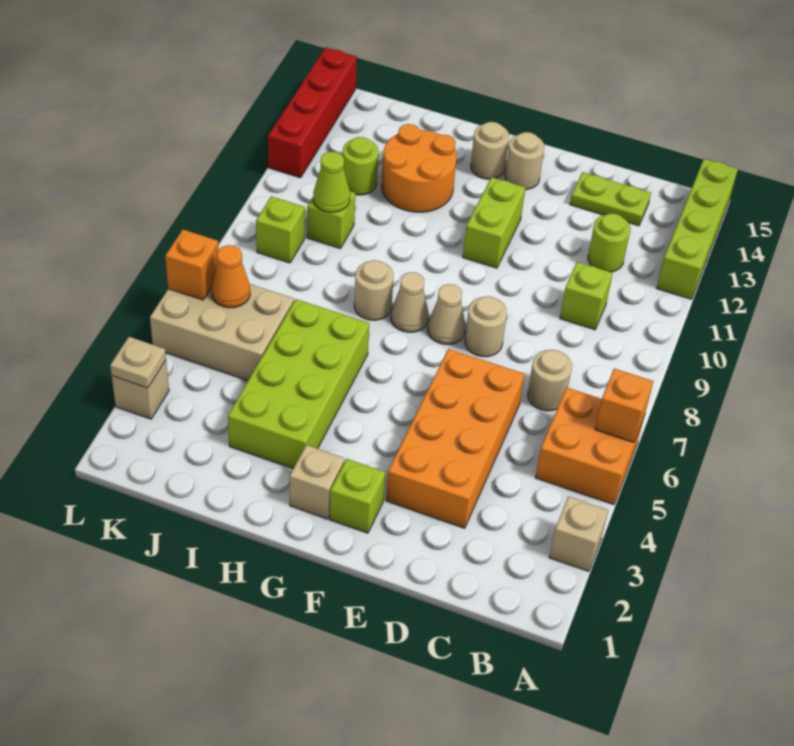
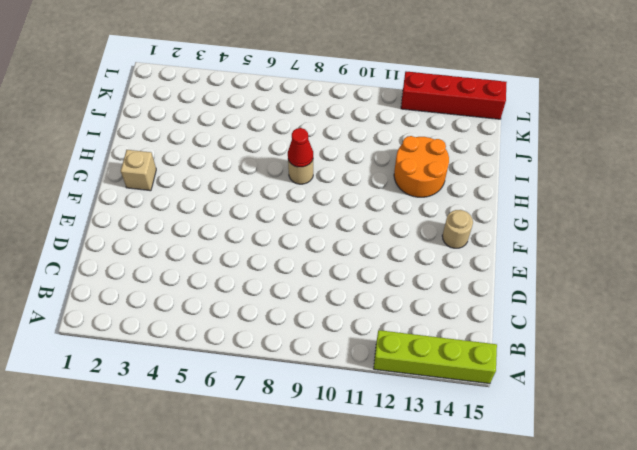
red cone H8 level 2 -> none
none -> tan brick A3 level 1
none -> orange brick A5:B6 level 1
none -> tan round brick C7 level 1
none -> lime brick C10 level 1

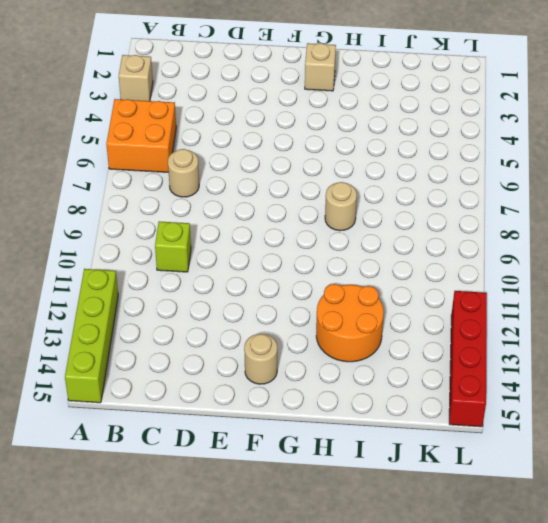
none -> lime round brick C12 level 1
none -> lime plate C14:D14 level 1
none -> orange brick D3:E6 level 1
none -> tan round brick E8 level 1

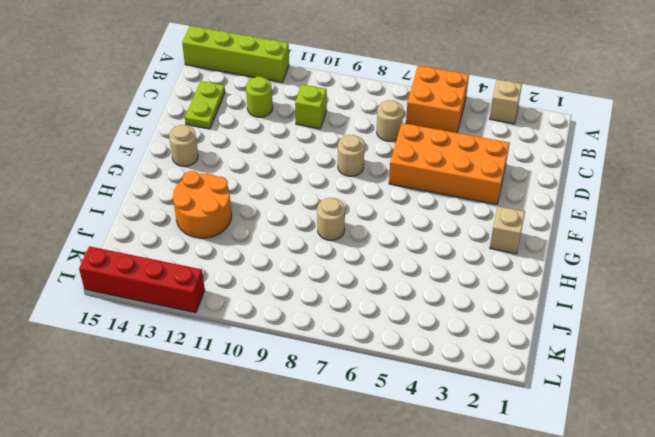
none -> lime brick F2 level 1
none -> tan cone F8 level 1
none -> lime brick F11:F12 level 1
none -> tan cone G8 level 1

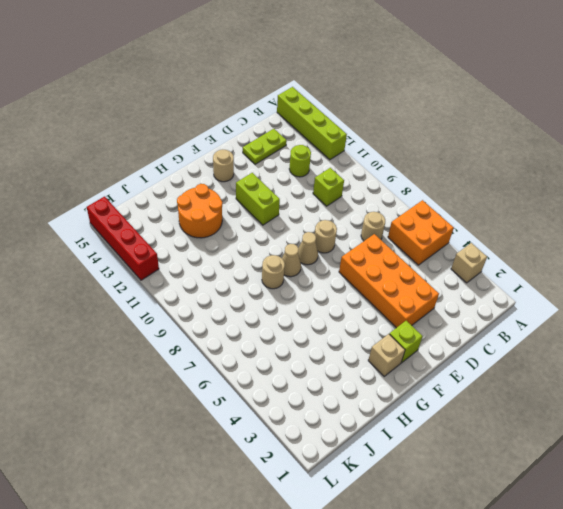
none -> tan round brick G14 level 1
none -> lime brick H3:I6 level 1
none -> tan brick J5:L6 level 1
none -> lime brick J10 level 1

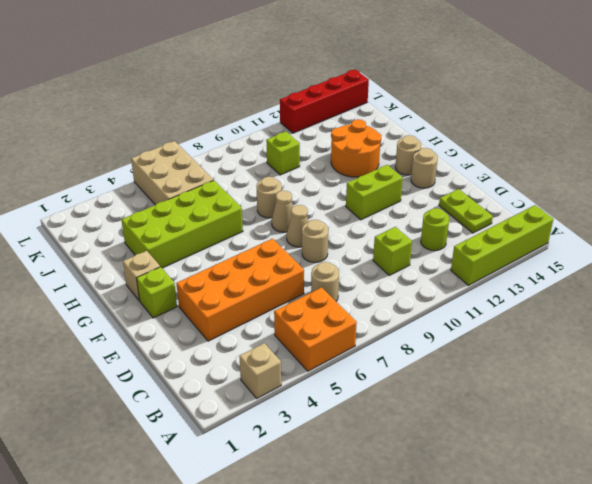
none -> lime round brick J12 level 1
none -> lime brick K9 level 1
none -> tan brick L3 level 1
none -> orange brick A6 level 2

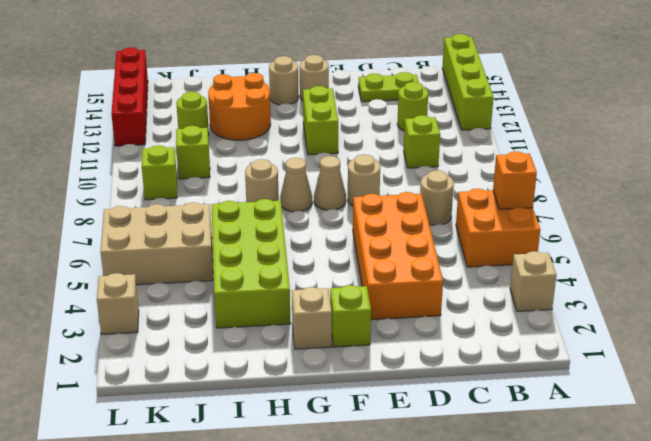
none -> lime cone J10 level 2
none -> orange cone K6 level 2
none -> tan plate L3 level 2
none -> orange brick L6 level 2

